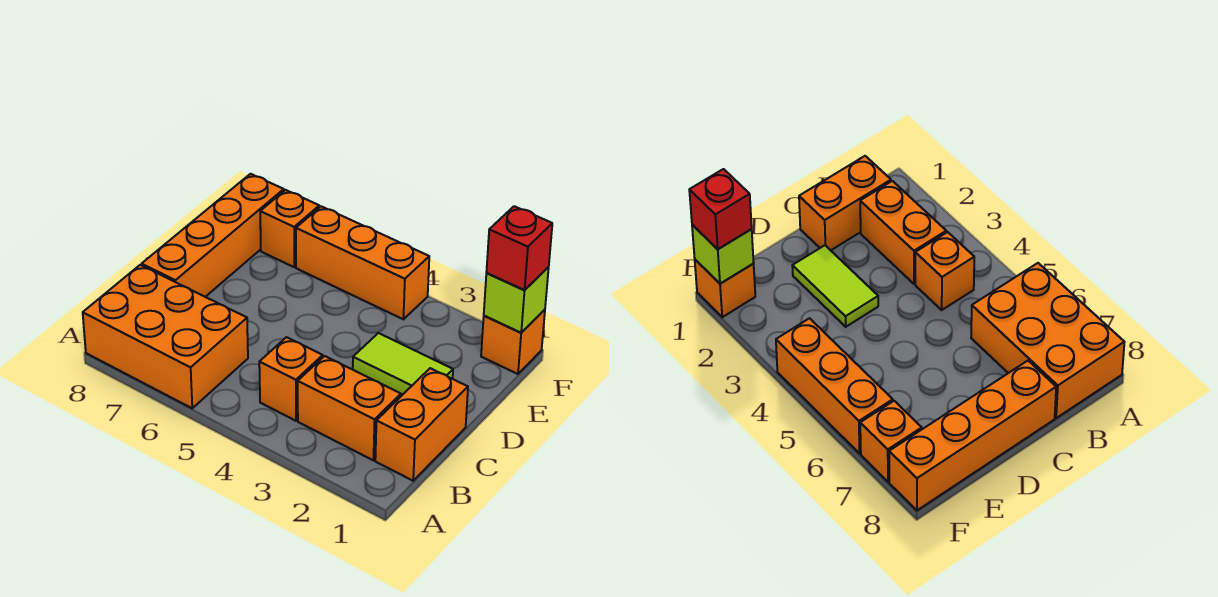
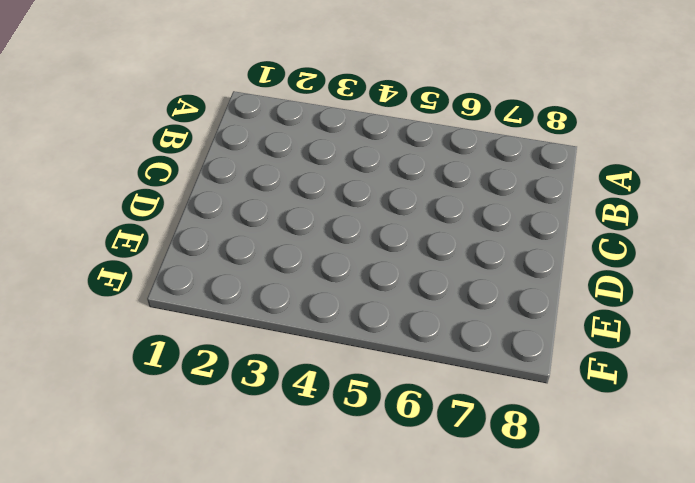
none -> orange brick A6:B8 level 1
none -> orange brick B1:C1 level 1

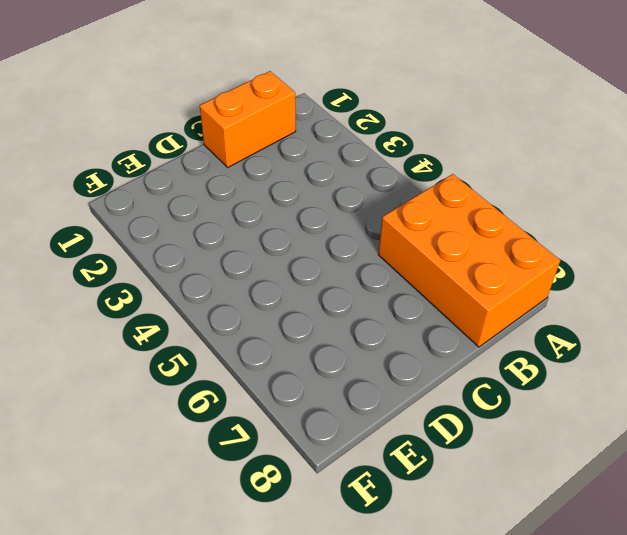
none -> orange brick B2:B3 level 1
none -> orange brick B4 level 1

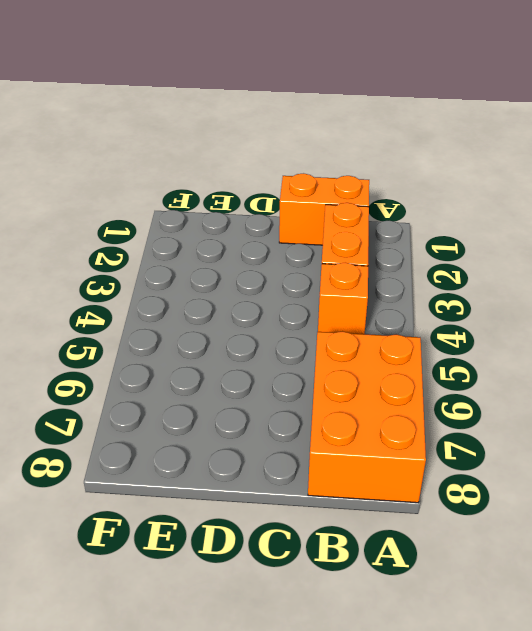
none -> orange brick C8:F8 level 1
none -> lime tile D2:D3 level 1

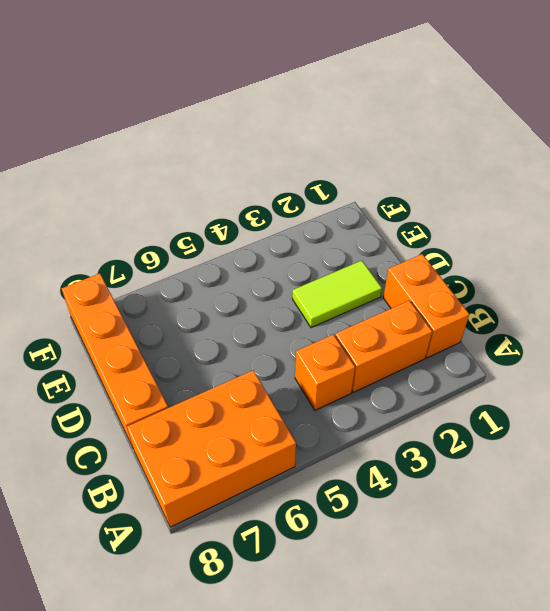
none -> orange brick F1 level 1
none -> orange brick F4:F6 level 1

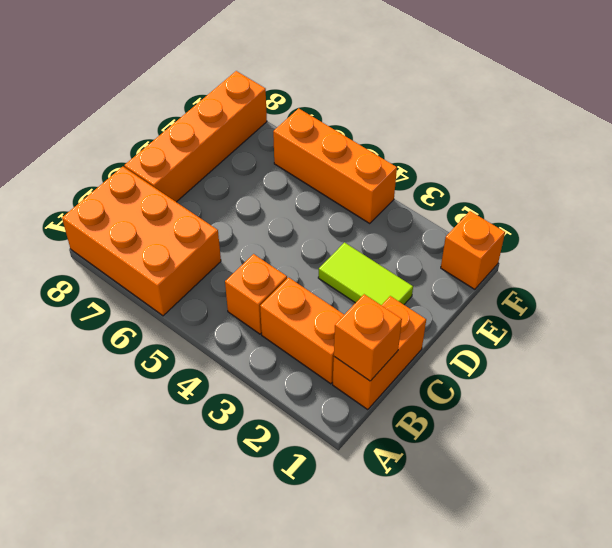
orange brick B1 level 2 -> orange brick F7 level 1
none -> lime brick F1 level 2
none -> red brick F1 level 3

